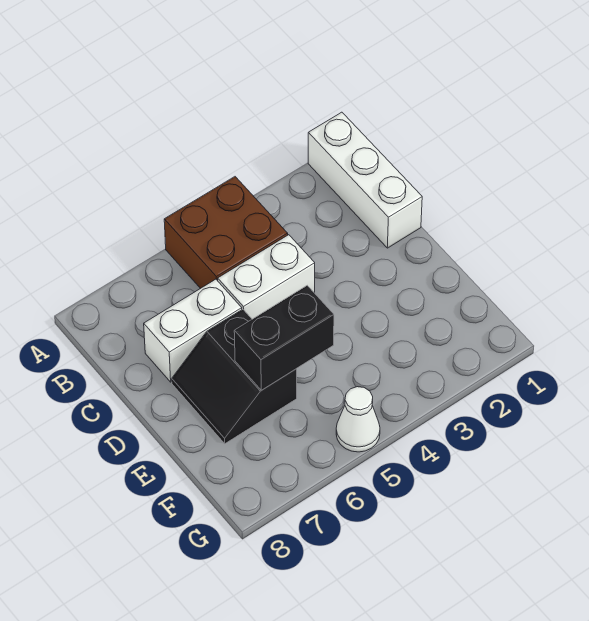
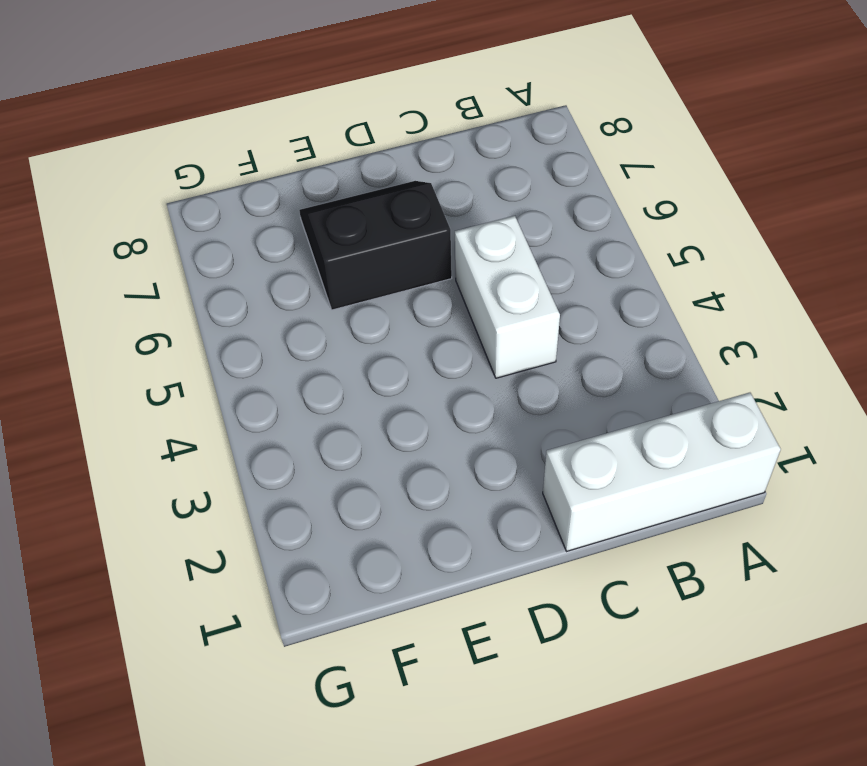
none -> brown brick A4:B5 level 1
none -> white brick C6:C7 level 1

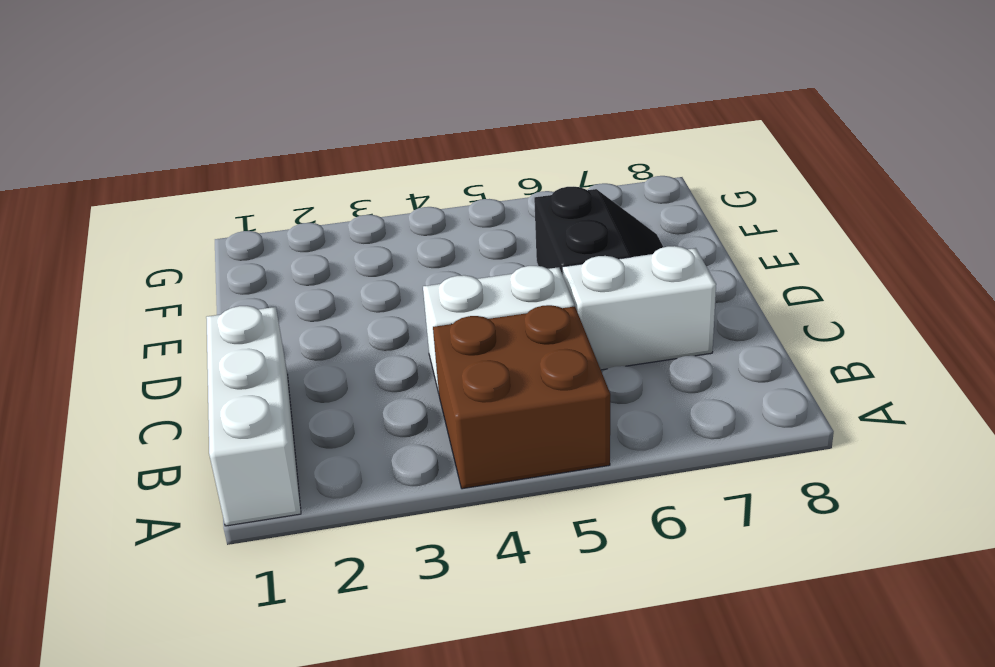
none -> white cone G5 level 1
none -> black brick E5:E6 level 2

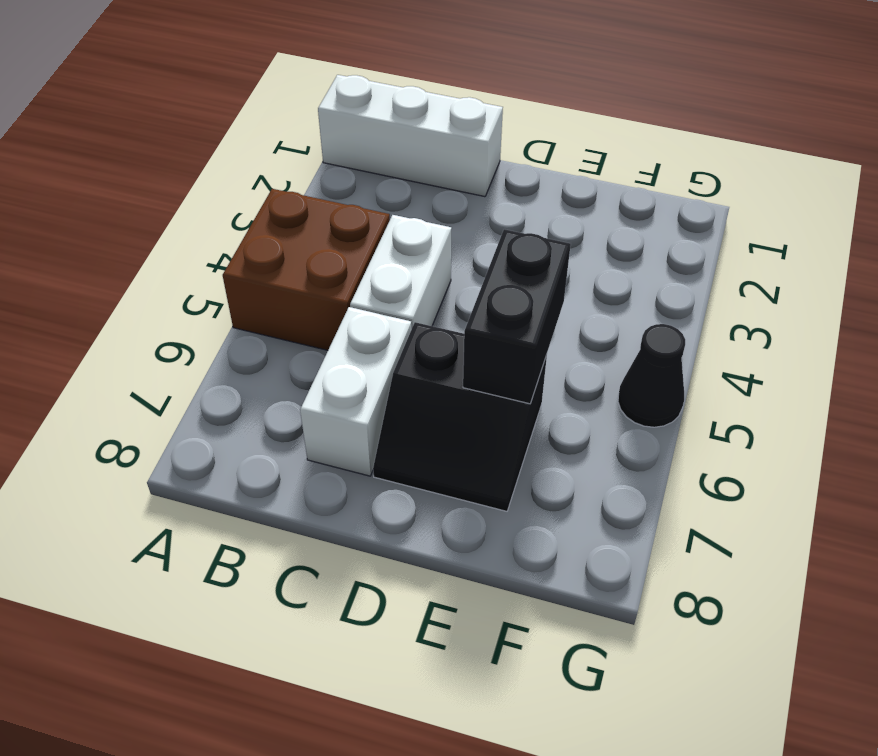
black cone G5 level 1 -> white cone G5 level 1

